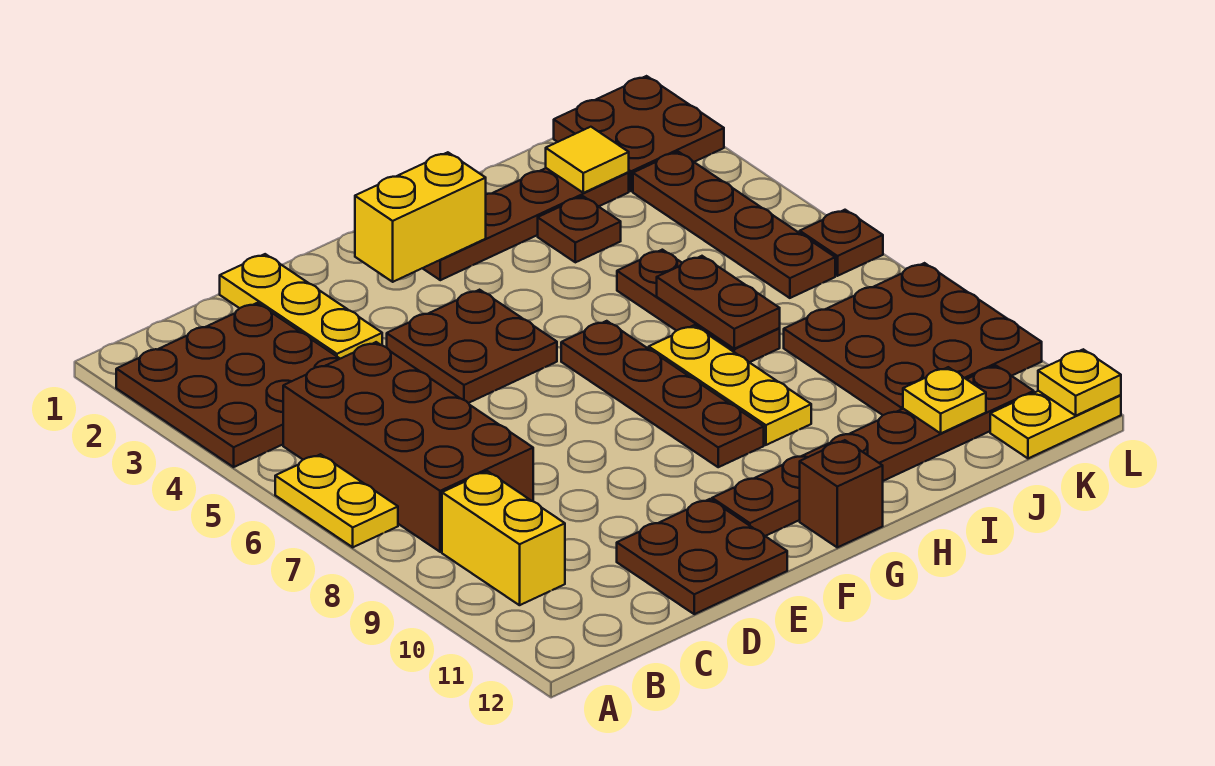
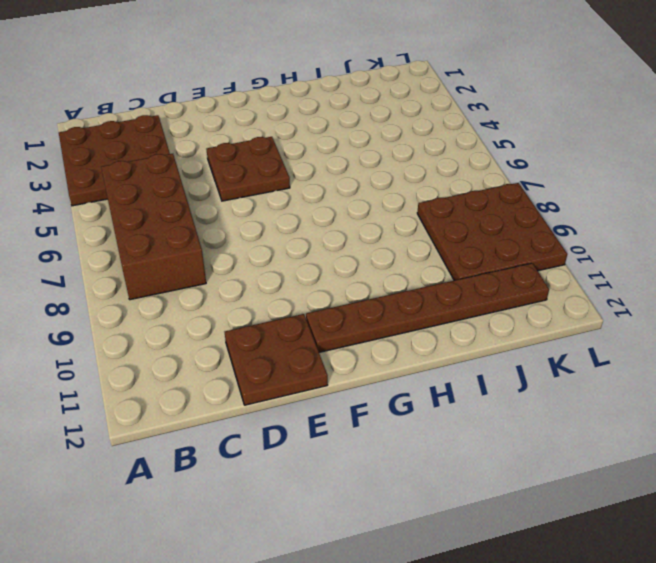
none -> yellow plate A6:A7 level 1
none -> yellow brick B9:B10 level 1
none -> yellow plate D1:D3 level 1

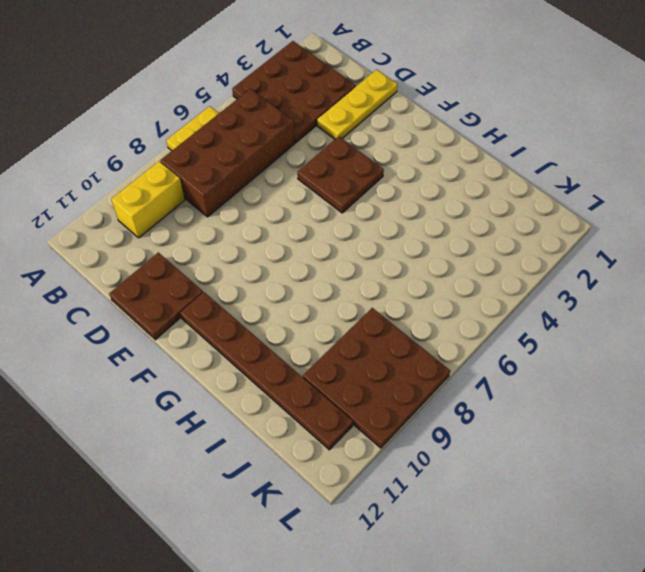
none -> brown plate G2:J2 level 1
none -> brown plate G6:G9 level 1
none -> brown brick G12 level 1

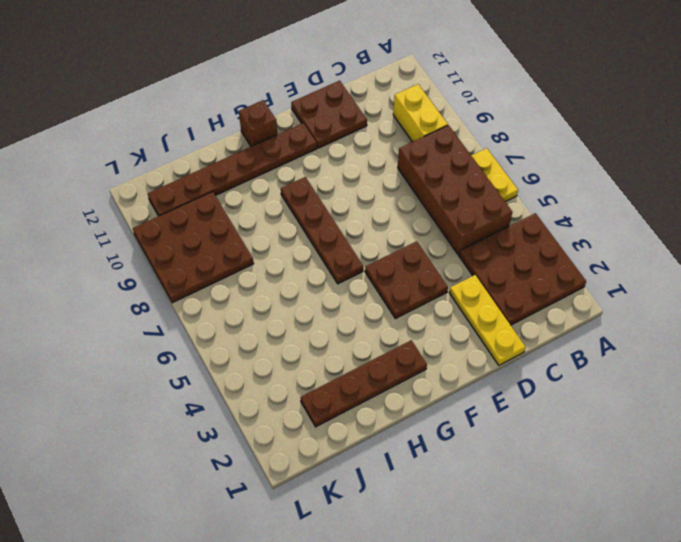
none -> yellow plate H7:H9 level 1
none -> brown plate I3 level 1
none -> brown plate I5:I7 level 1

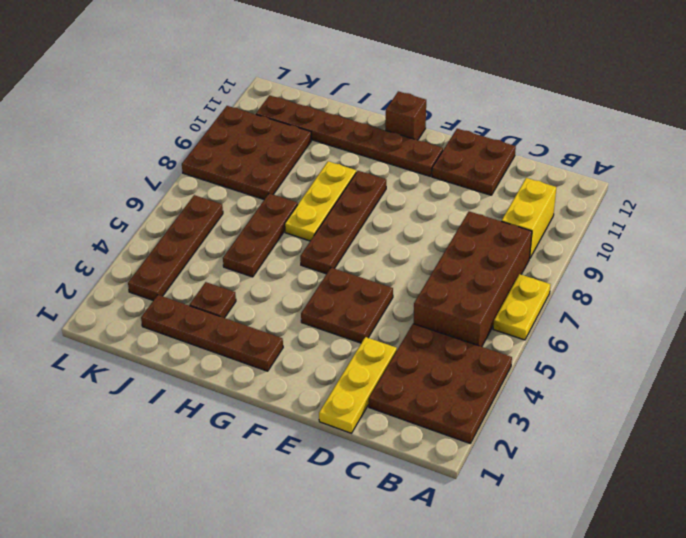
none -> brown plate K1:L2 level 1
none -> yellow plate K12:L12 level 1
none -> brown plate L6 level 1

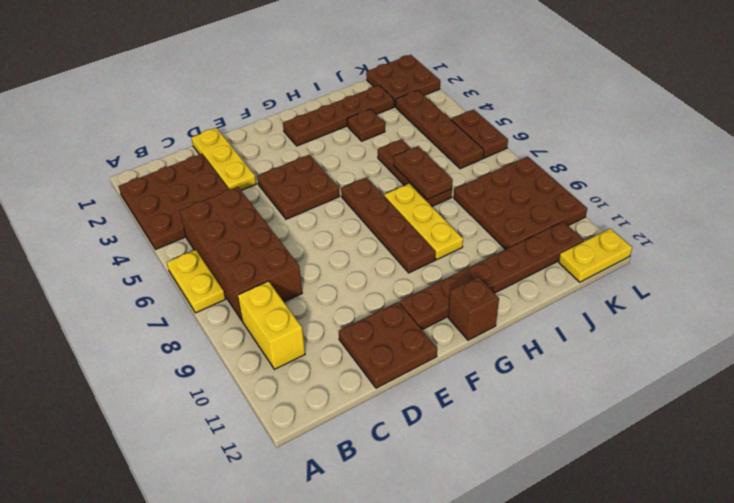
brown plate L5:L6 level 1 -> brown plate L6 level 1
none -> yellow brick F2:G2 level 2
none -> yellow tile J2 level 2
none -> yellow plate J11 level 2

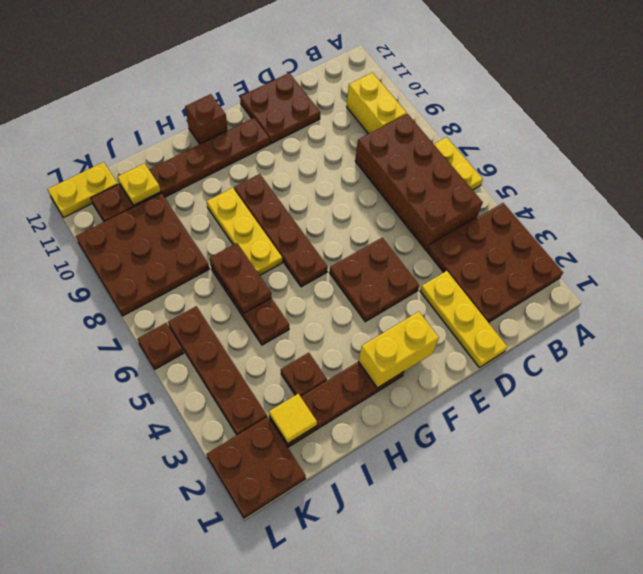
none -> yellow plate L12 level 2

